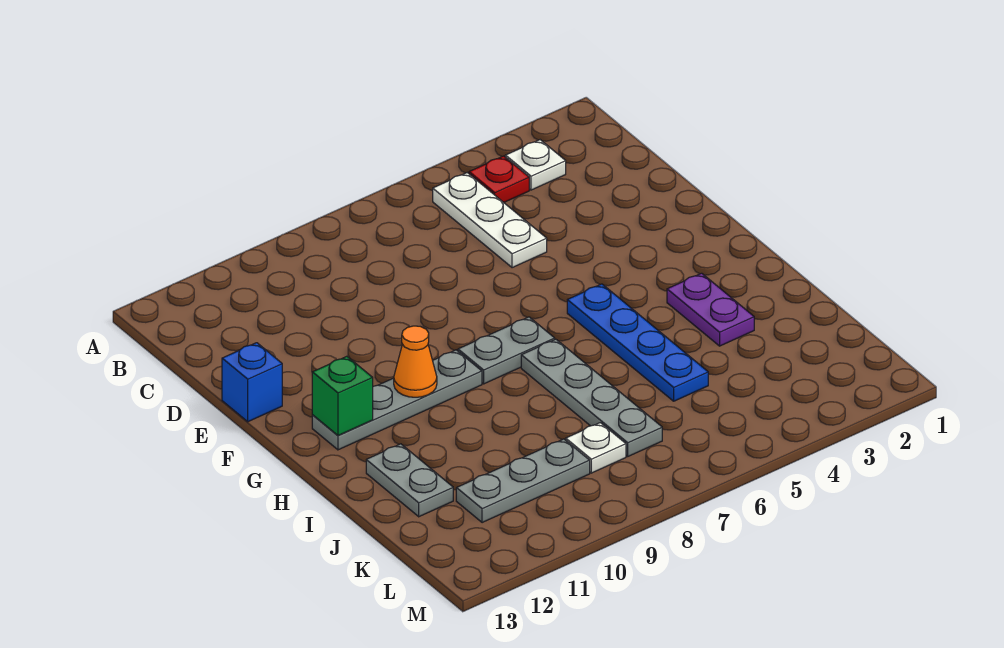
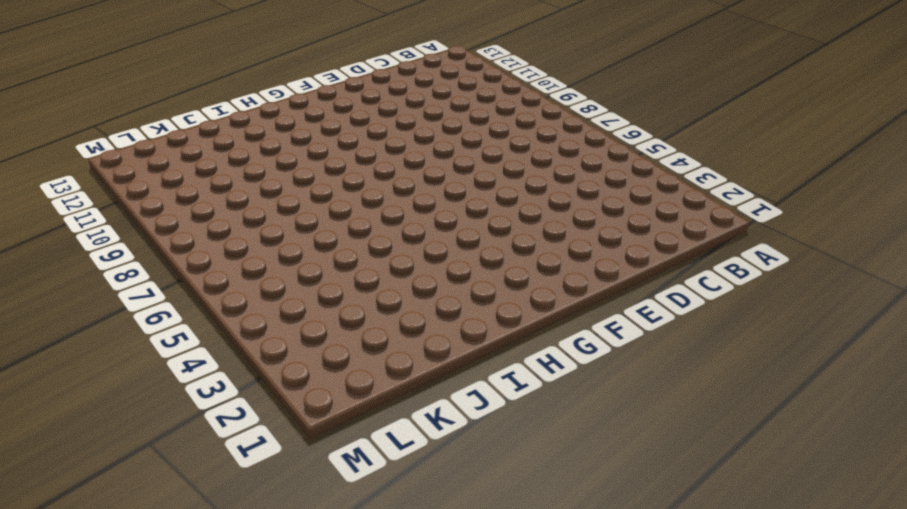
none -> white plate B3 level 1
none -> red plate B4 level 1
none -> white plate B5:D5 level 1

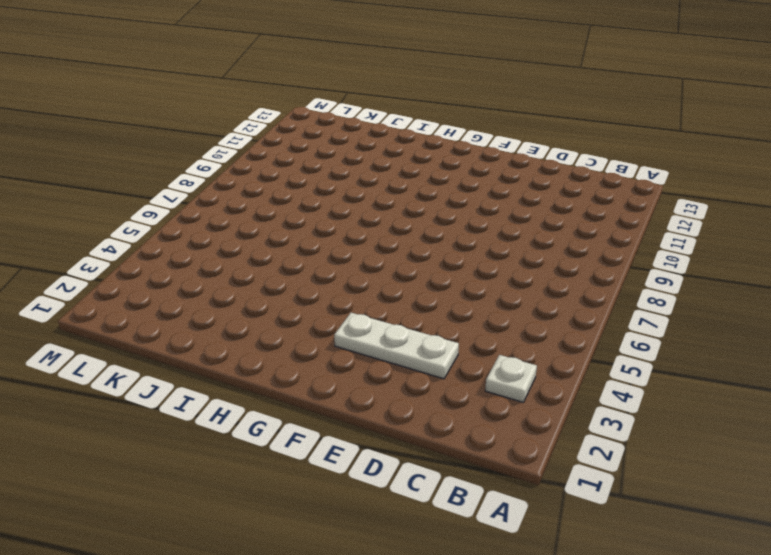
white plate D3:F3 level 1 -> white plate B5:D5 level 1
none -> red plate B4 level 1
none -> blue brick E13 level 1
none -> blue plate G5:J5 level 1

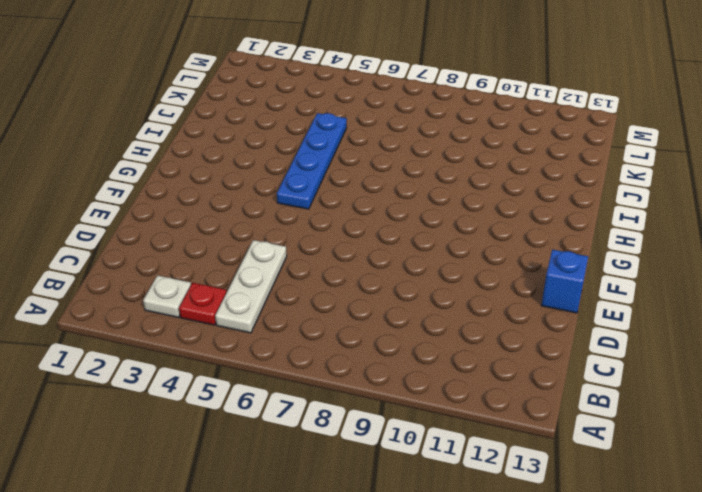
none -> grey plate G7:G8 level 1
none -> grey plate G9:G12 level 1
none -> purple plate H3:I3 level 1

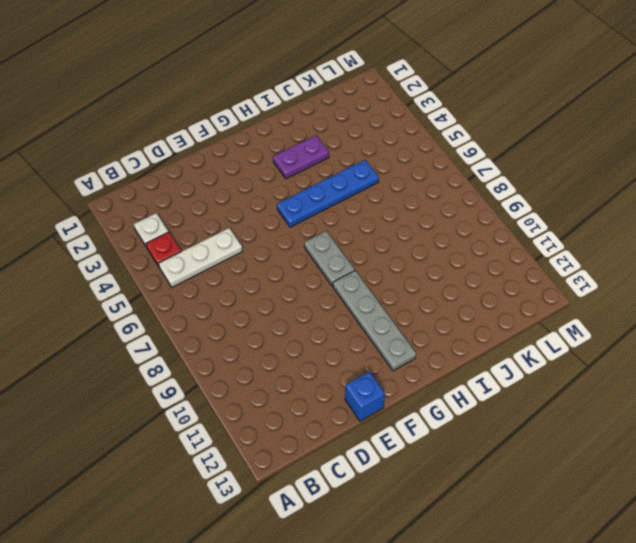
none -> grey plate H7:K7 level 1
none -> grey plate I12:J12 level 1
none -> white plate K8 level 1

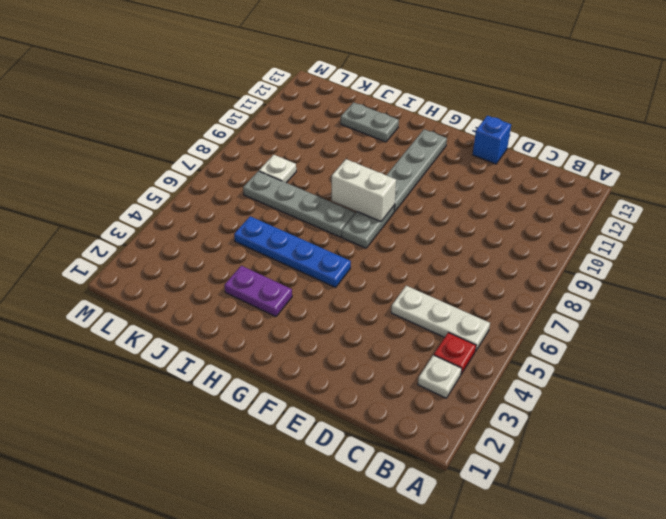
white brick G8:H8 level 2 -> none
none -> grey plate K9:K11 level 1
none -> orange cone G10 level 2
none -> green brick G12 level 2

